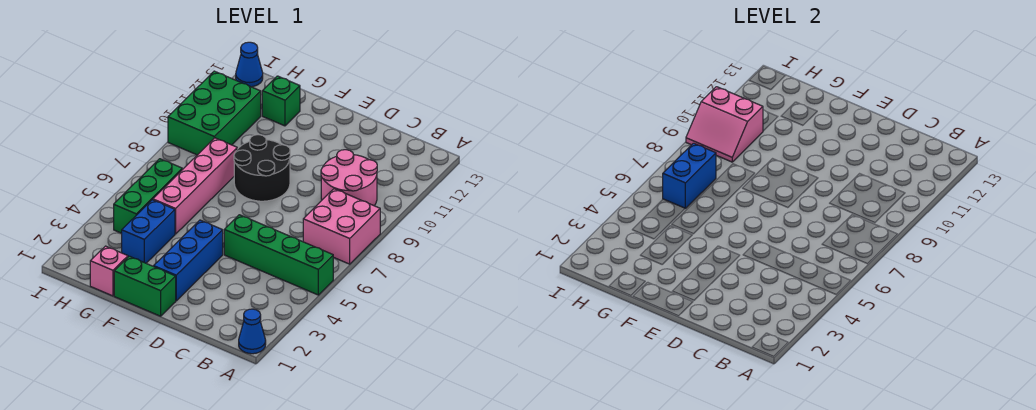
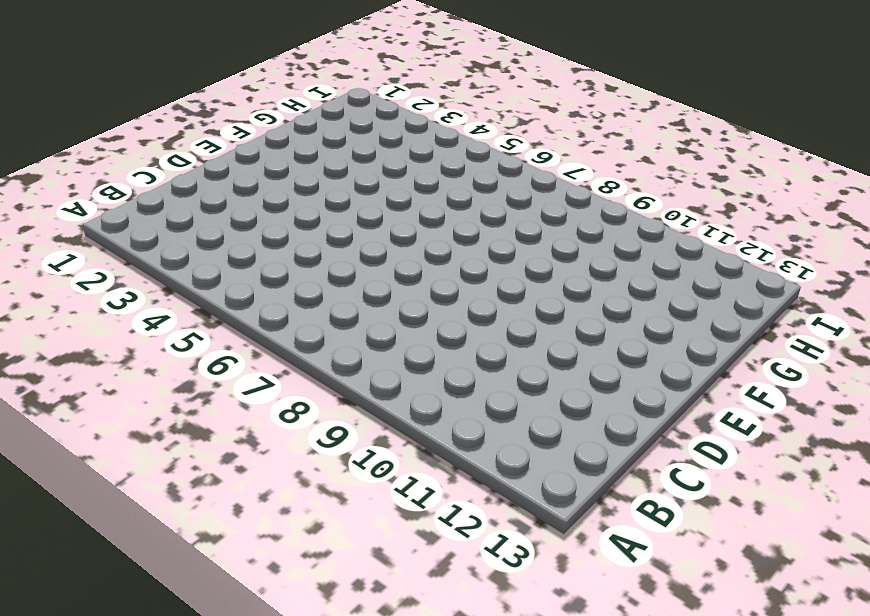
none -> blue cone A1 level 1
none -> green brick A5:D5 level 1
none -> pink brick A7:B8 level 1

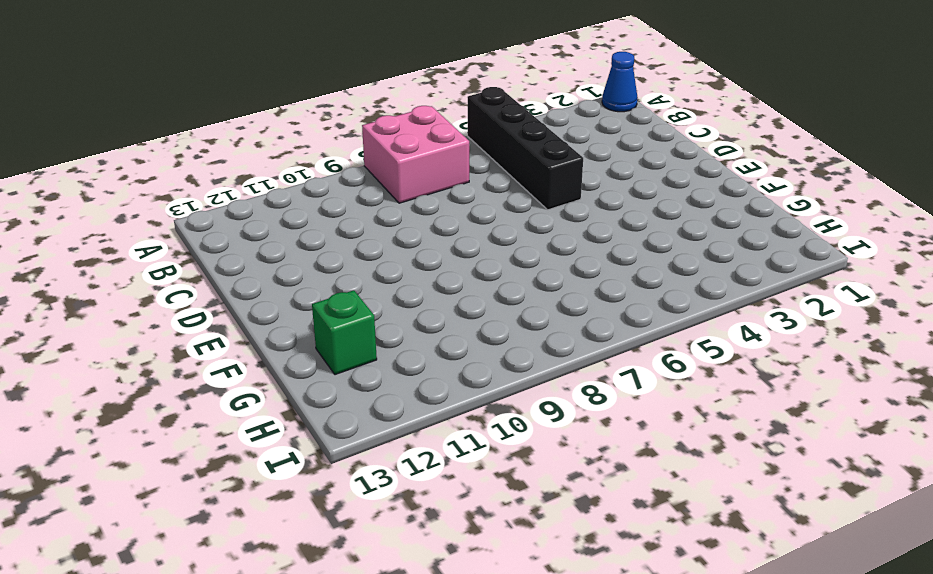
black brick A5:D5 level 1 -> green brick A5:D5 level 1
none -> pink round brick B9:C10 level 1
none -> green brick E1:F1 level 1
none -> blue brick E2:E4 level 1

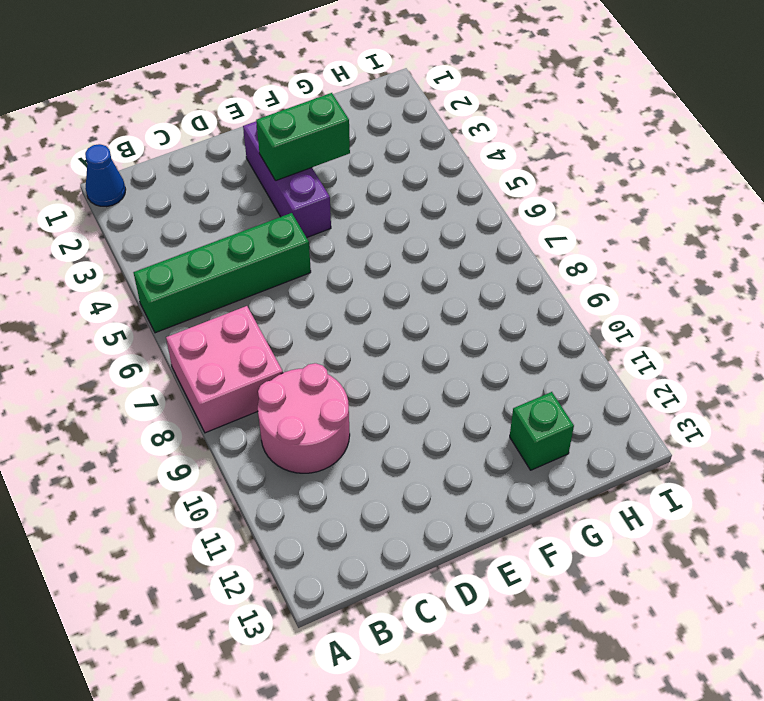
purple brick E2:E4 level 1 -> blue brick E2:E4 level 1
green brick E3:F3 level 2 -> green brick E1:F1 level 1
none -> black round brick E8:F9 level 1
none -> pink brick G1 level 1
none -> blue brick G3:G4 level 1

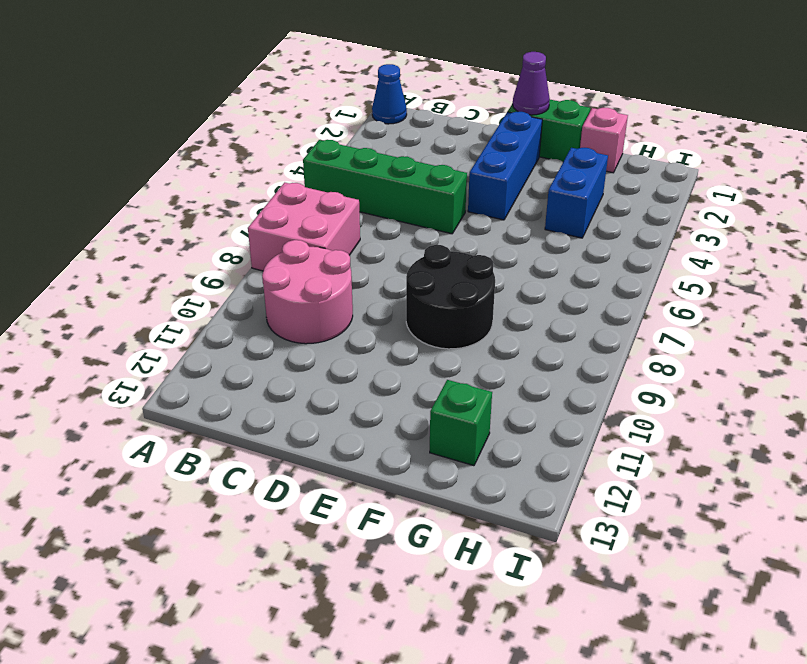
purple cone E1 level 2 -> none
none -> pink brick G5:G8 level 1
none -> green brick H4:H6 level 1
none -> green brick H9:I11 level 1

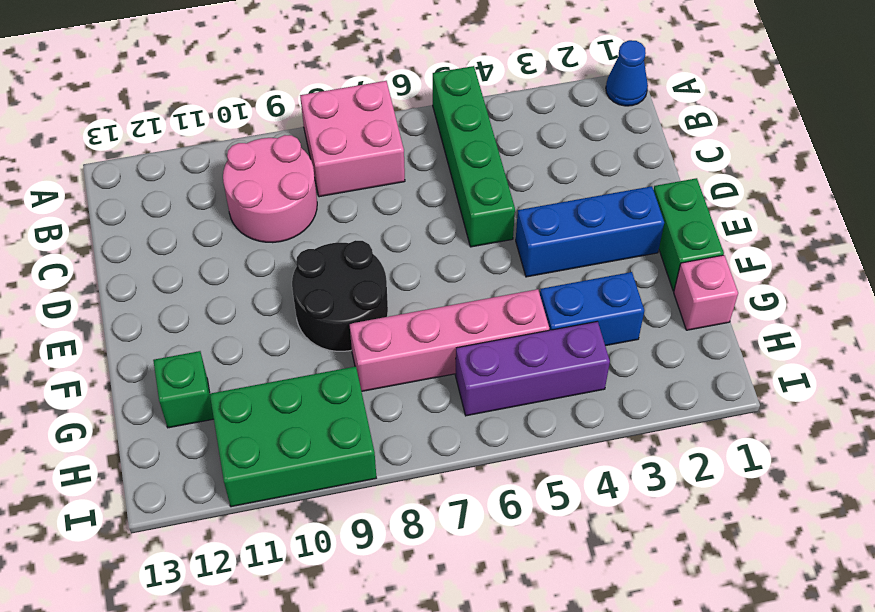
purple brick H4:H6 level 1 -> green brick H4:H6 level 1
none -> blue cone I13 level 1
none -> blue brick H6:H7 level 2
none -> pink slope H9:I10 level 2 top 10

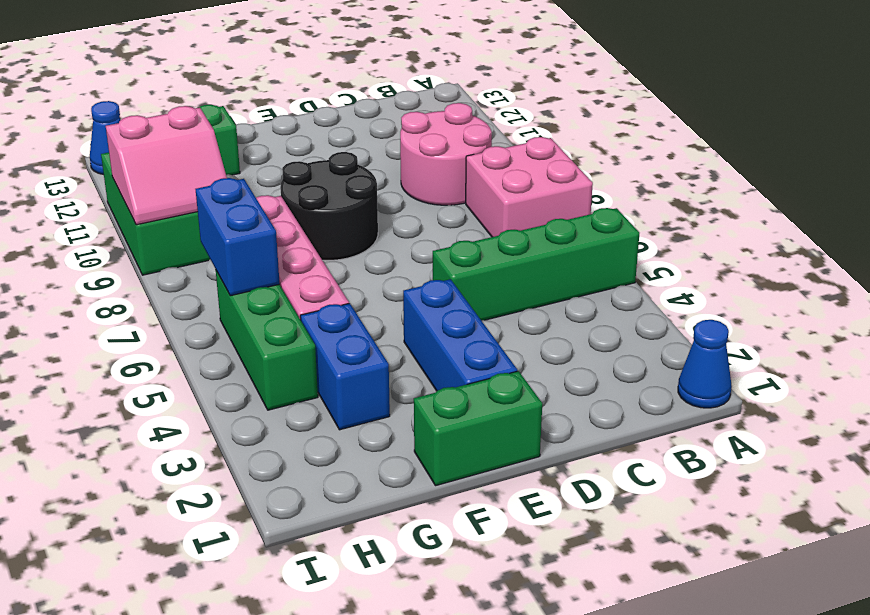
none -> pink brick G1 level 1

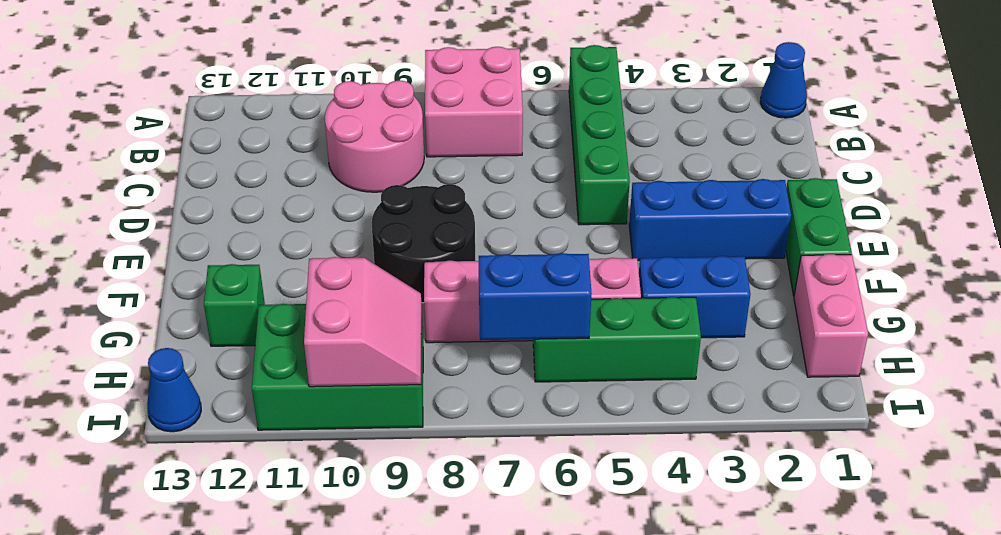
pink brick G1:H1 level 1 -> pink brick G1 level 1

